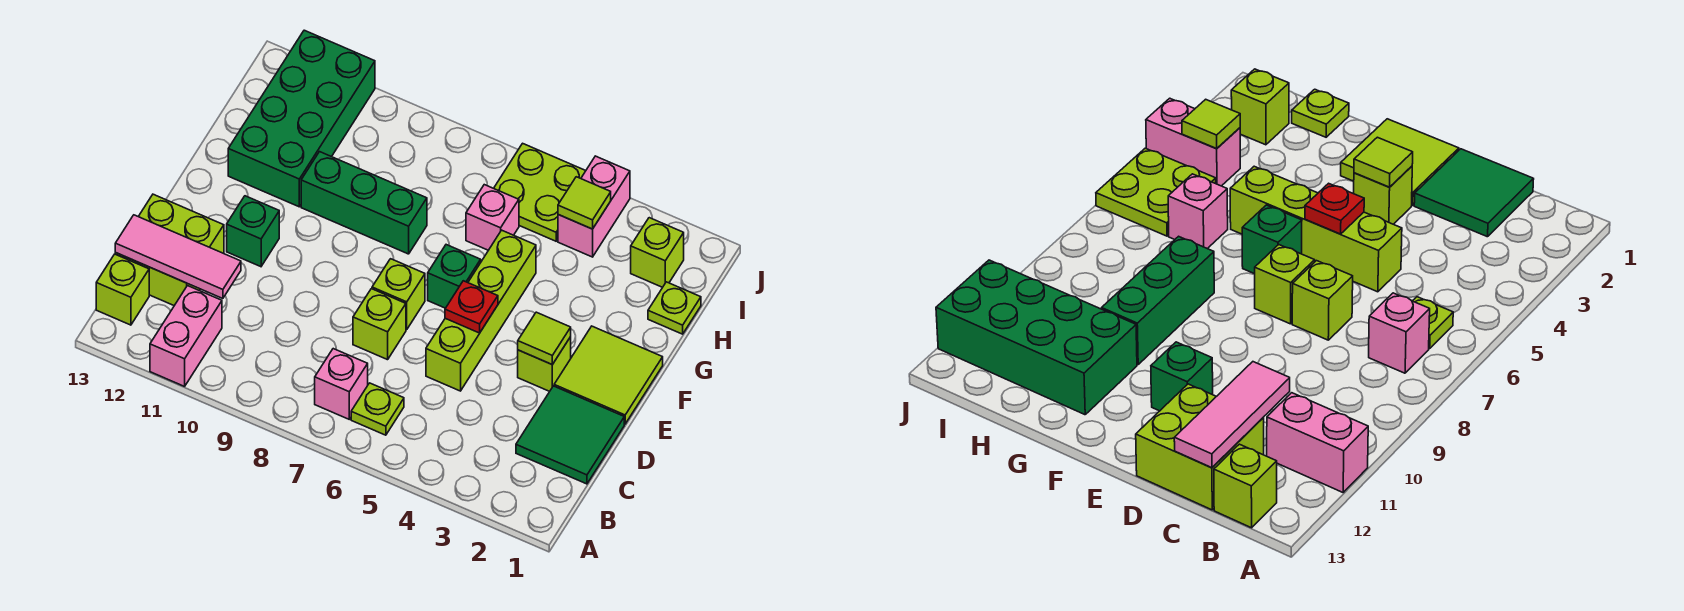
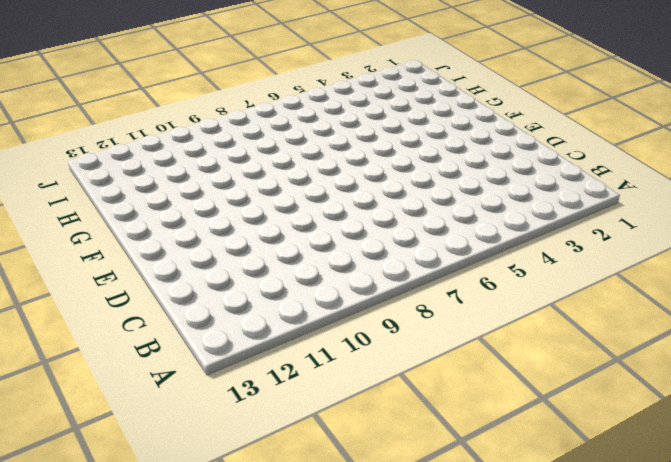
none -> pink brick A11:B11 level 1
none -> lime plate B6 level 1
none -> pink brick B7 level 1

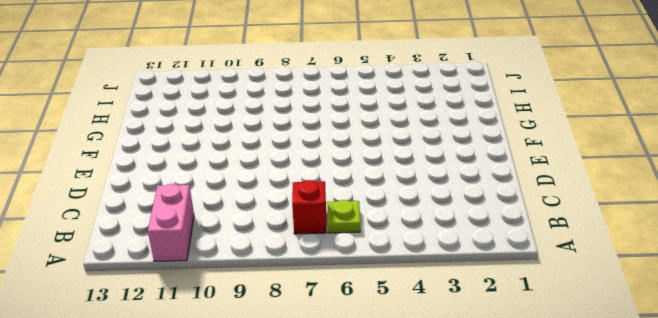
red brick B7 level 1 -> pink brick B7 level 1
none -> lime brick B13 level 1
none -> green tile C1:D2 level 1
none -> lime brick C12:D13 level 1

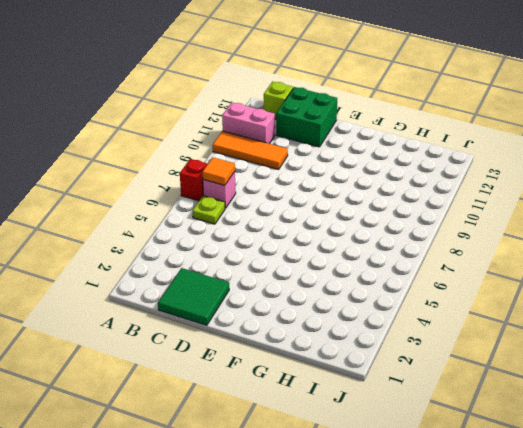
red brick A7 level 1 -> none
orange tile A10:C10 level 1 -> none
orange tile B7 level 2 -> none
green brick C12:D13 level 1 -> lime brick C12:D13 level 1
none -> lime brick D5:G5 level 1
none -> lime brick D7 level 1
none -> lime tile E1:F2 level 1

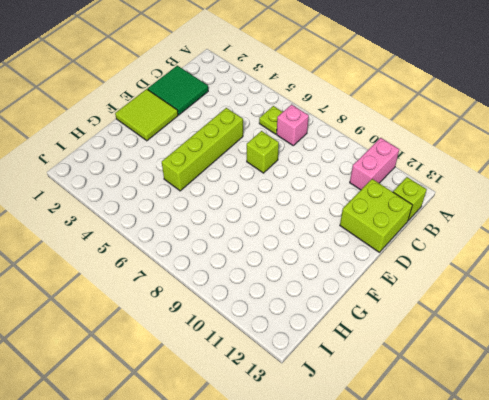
none -> lime brick E3 level 1
none -> lime brick E7 level 1
none -> green brick E11 level 1

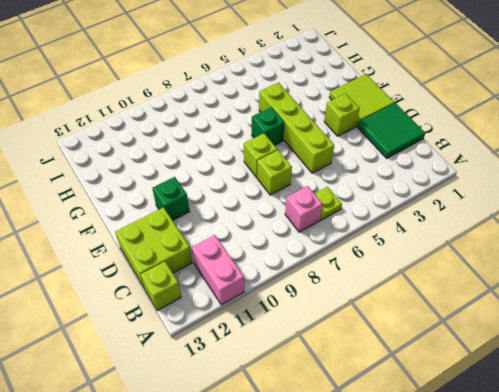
none -> green brick G8:G10 level 1
none -> green brick G11:J12 level 1
none -> lime plate H1 level 1

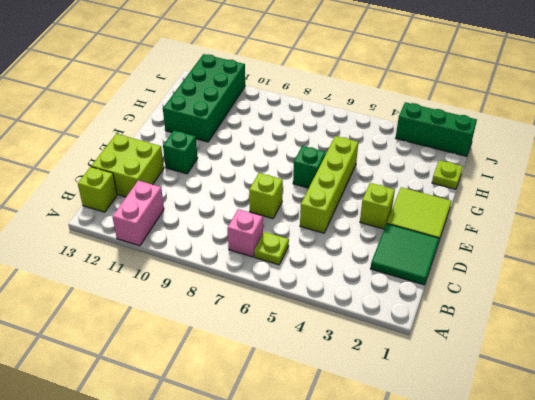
green brick J1:J3 level 1 -> green brick G8:G10 level 1
none -> lime brick E7 level 1
none -> pink brick H6 level 1
none -> lime brick I2 level 1

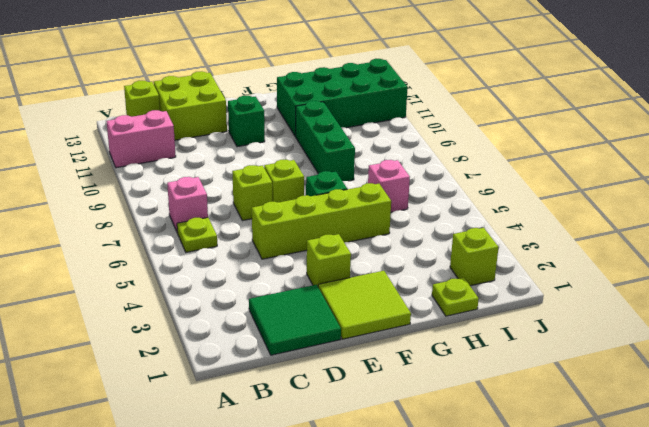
none -> pink brick I4:J4 level 1
none -> lime plate I5:J6 level 1
none -> pink tile C11:C13 level 2

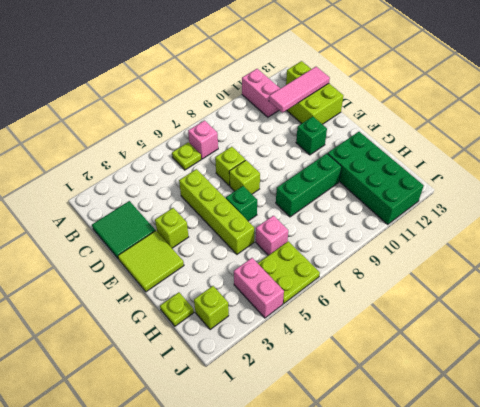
none -> lime tile E3 level 2
none -> red plate E5 level 2
none -> lime tile I4 level 2

